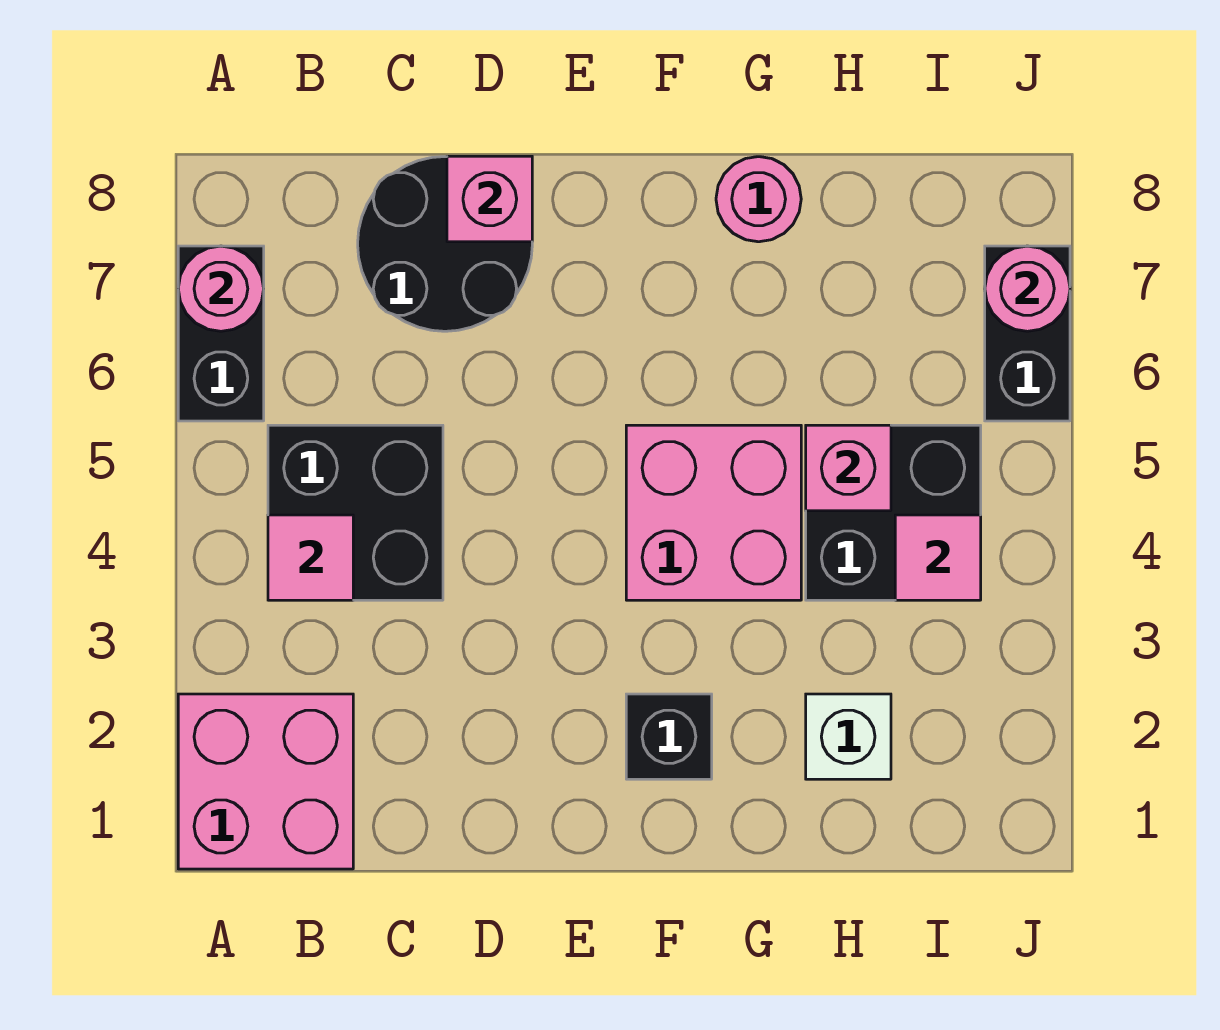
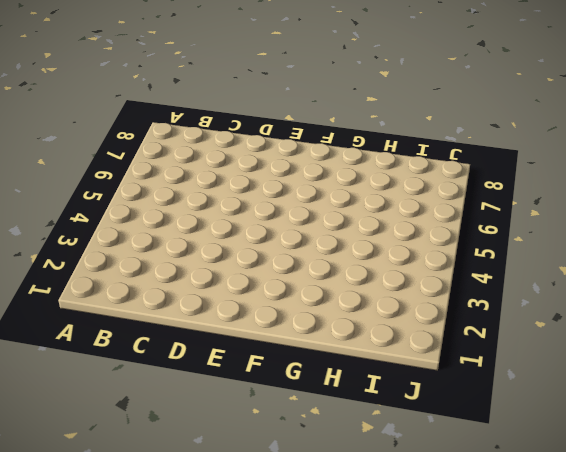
none -> pink brick A1:B2 level 1
none -> black brick A6:A7 level 1
none -> black brick B4:C5 level 1

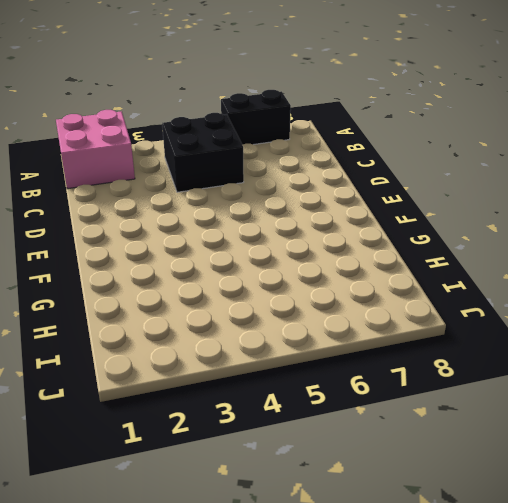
none -> black round brick C7:D8 level 1
none -> black brick F2 level 1
none -> pink brick F4:G5 level 1

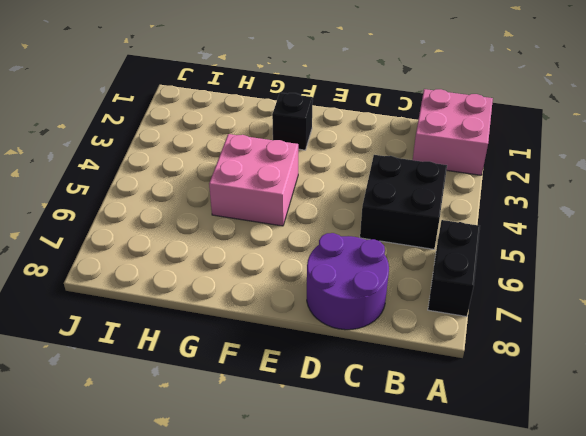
purple round brick C7:D8 level 1 -> black round brick C7:D8 level 1
none -> pink round brick G8 level 1
none -> white brick H2 level 1
none -> black brick H4:I5 level 1

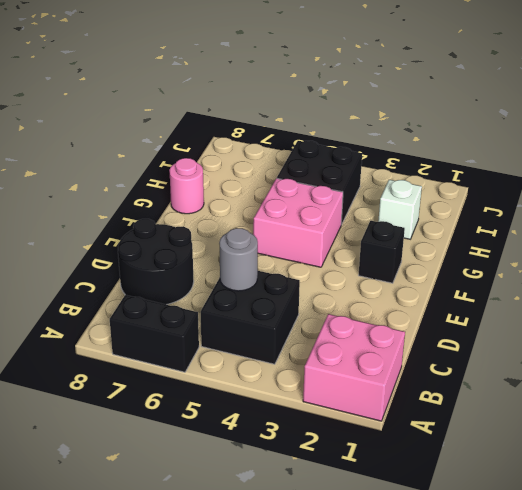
grey round brick C5 level 2 -> none
none -> black brick J6:J7 level 1
none -> pink round brick A7 level 2
none -> pink tile B4 level 2

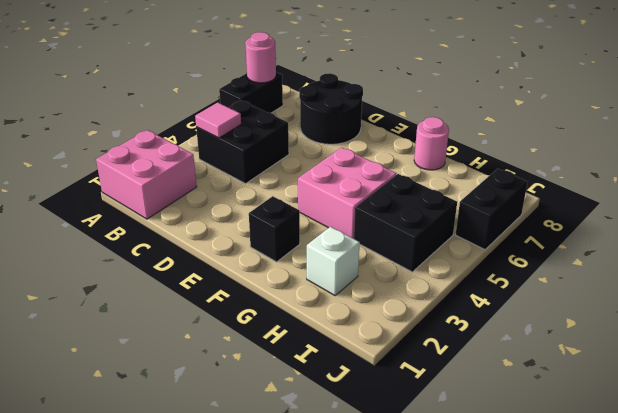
none -> pink brick D8 level 2
none -> pink brick H5 level 2
none -> pink tile I4 level 2

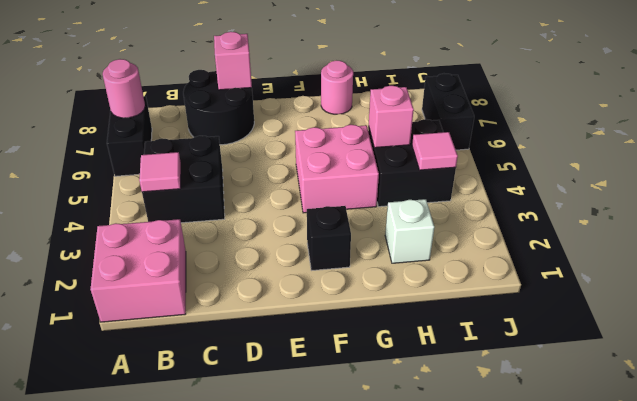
none -> pink round brick J7 level 2

